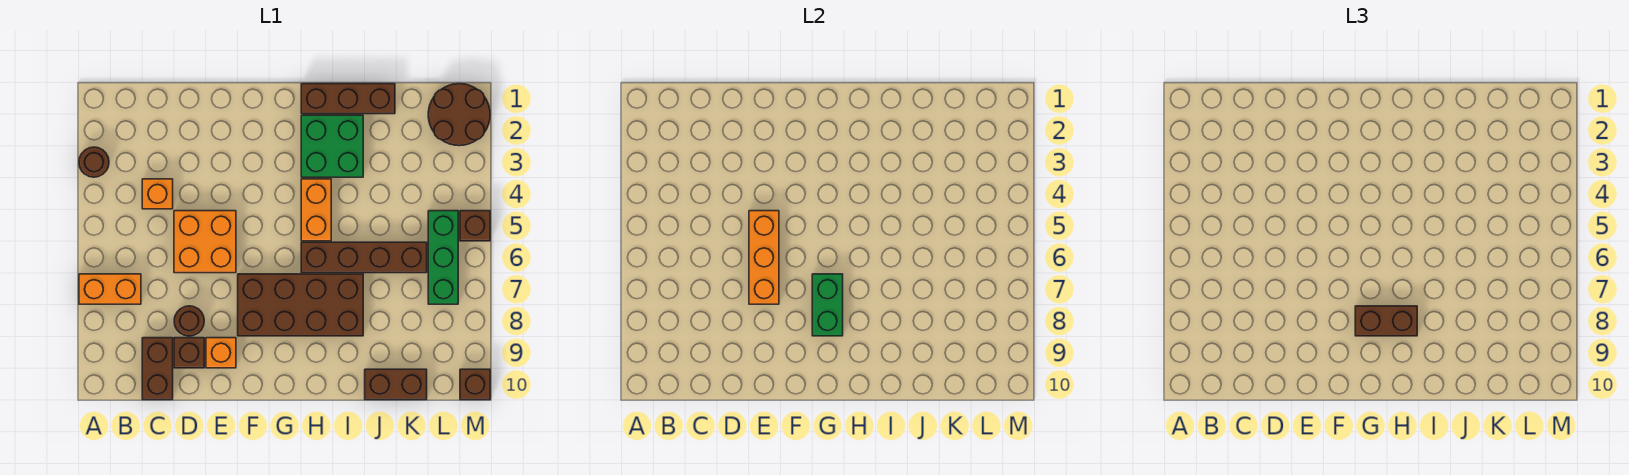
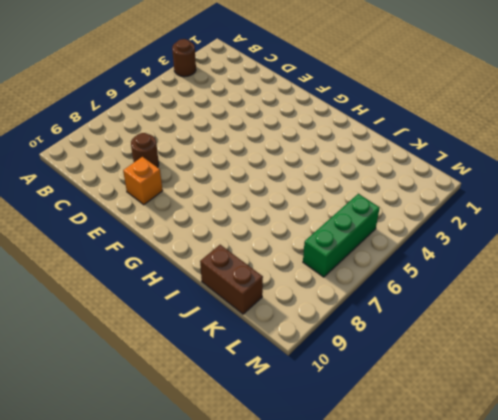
none -> orange brick A7:B7 level 1
none -> orange brick C4 level 1
none -> brown brick C9:C10 level 1

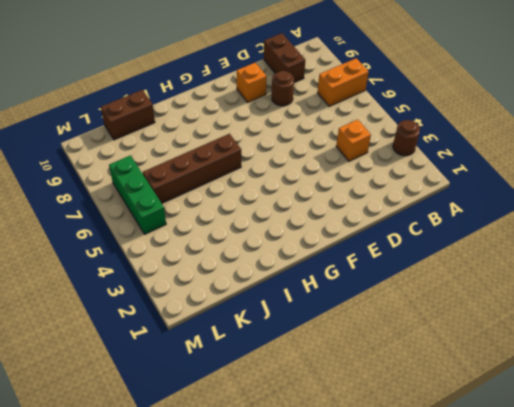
none -> orange brick D5:E6 level 1
none -> brown brick D9 level 1
none -> brown brick F7:I8 level 1

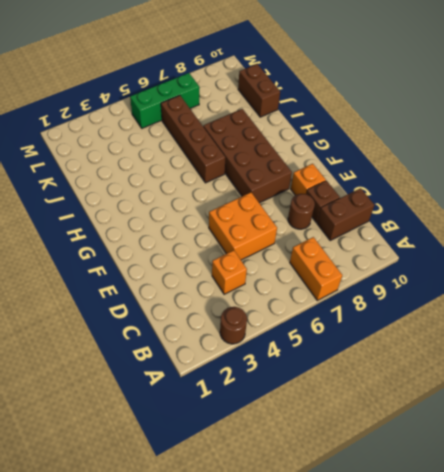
none -> brown brick H1:J1 level 1
none -> green brick H2:I3 level 1
none -> orange brick H4:H5 level 1

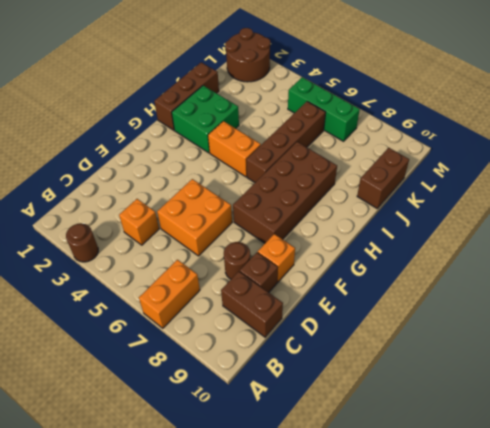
none -> brown brick M5 level 1
none -> brown brick M10 level 1
none -> orange brick E5:E7 level 2

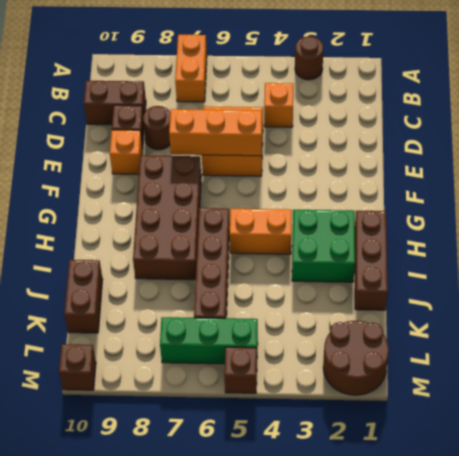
none -> green brick G7:G8 level 2
none -> brown brick G8:H8 level 3

